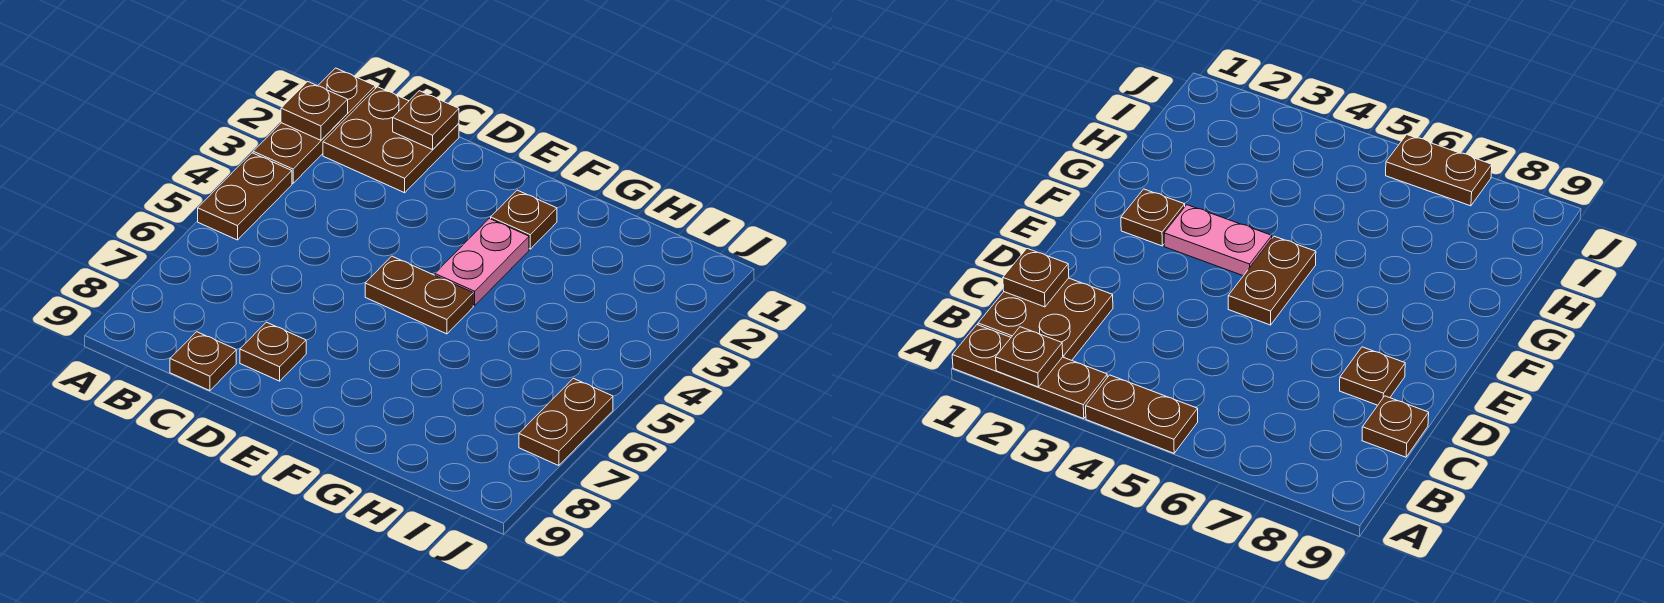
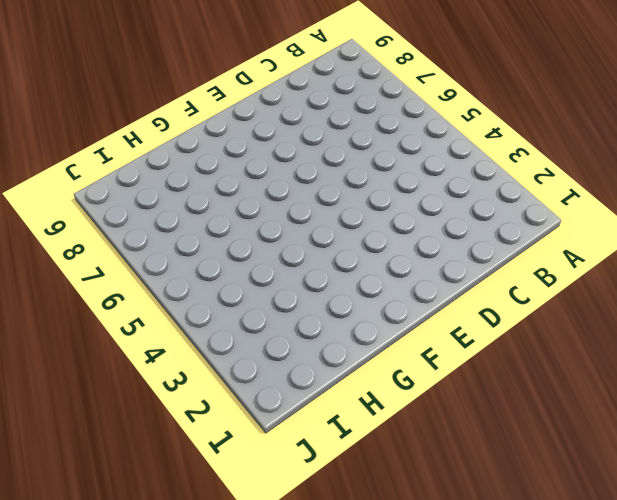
none -> brown plate A1:A3 level 1
none -> brown plate A4:A5 level 1

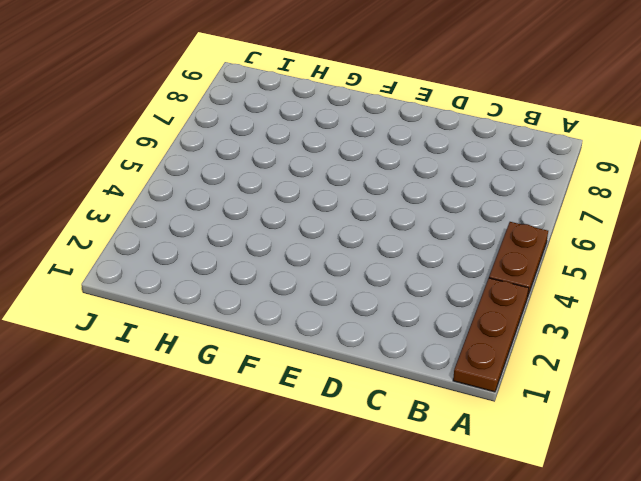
none -> brown plate B1:C2 level 1
none -> brown plate C9 level 1

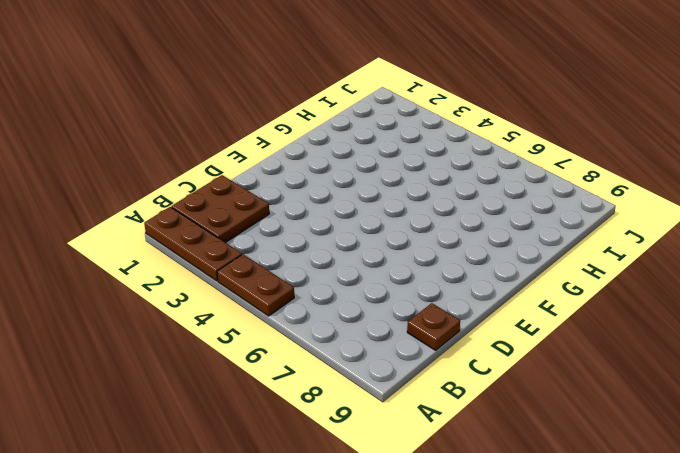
none -> brown plate D8 level 1
none -> brown plate E5:F5 level 1

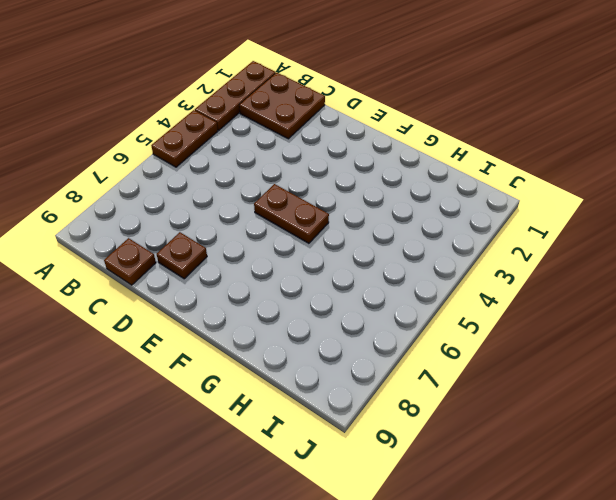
none -> brown plate F2 level 1
none -> pink plate F3:F4 level 1

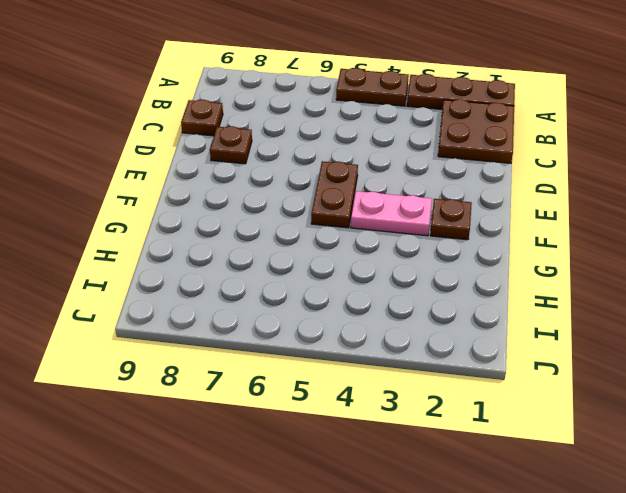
none -> brown plate J6:J7 level 1
none -> brown plate A2 level 2

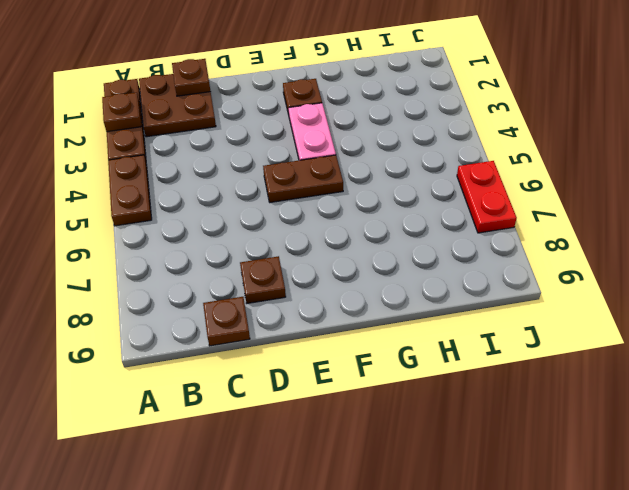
red plate J6:J7 level 1 -> brown plate J6:J7 level 1

